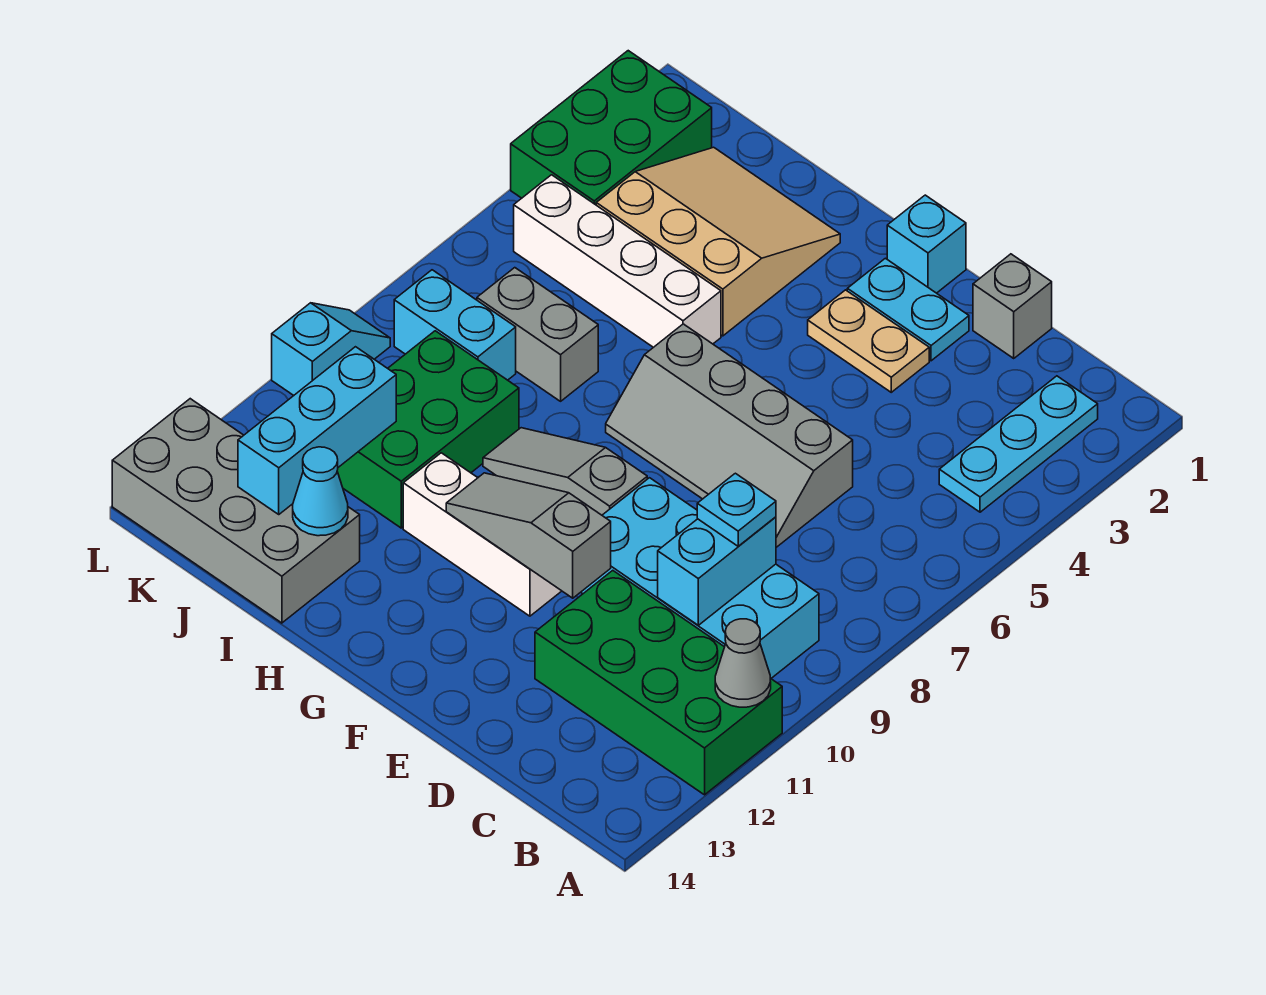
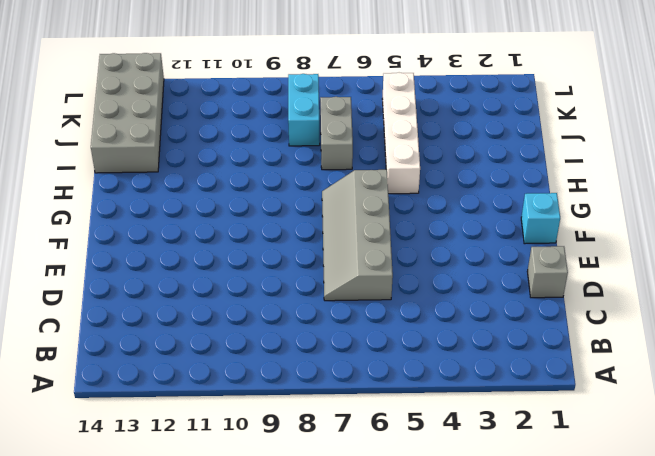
none -> green brick A11:D12 level 1
none -> cyan plate B2:B4 level 1
none -> cyan brick B9:E10 level 1

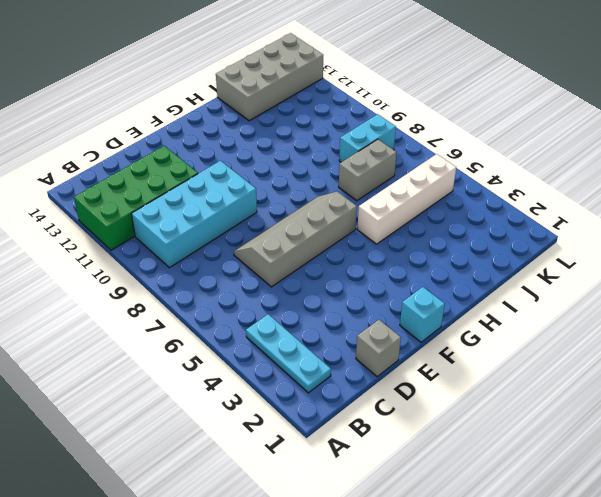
none -> cyan plate E2:F2 level 1
none -> tan plate E3:F3 level 1
none -> grey slope F9:H9 level 1 top F

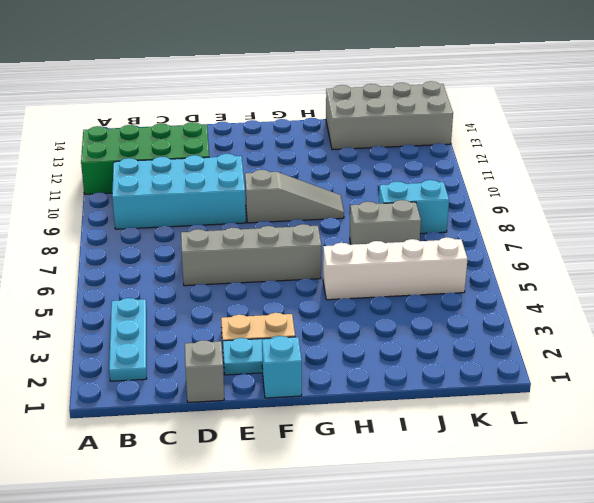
none -> white brick F11:H11 level 1
none -> tan slope H2:J4 level 1 top 4
none -> green brick I9:J11 level 1

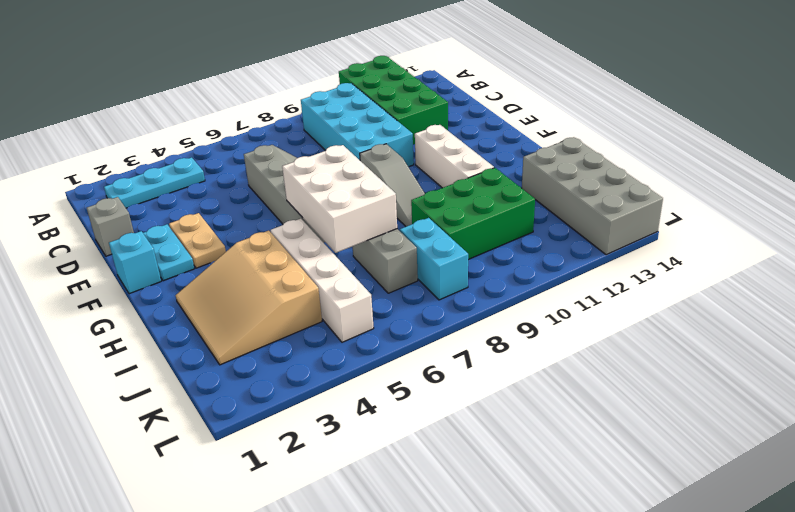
white brick G6:I7 level 2 -> none
none -> green brick K2:L4 level 1
none -> cyan slope L9:L10 level 1 top 10
none -> grey cone A11 level 2

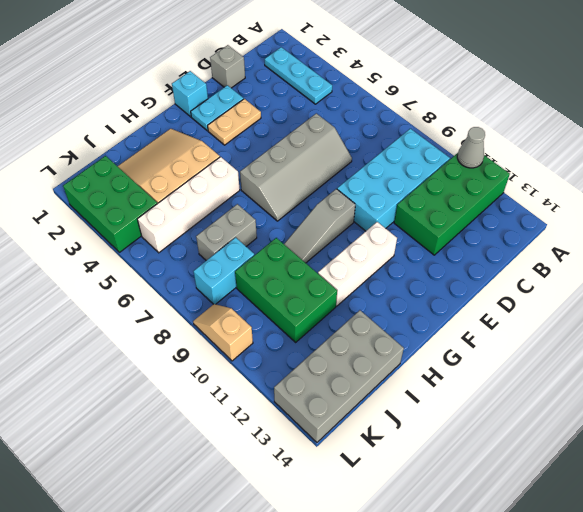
tan slope L9:L10 level 1 top 10 -> cyan slope L9:L10 level 1 top 10
none -> cyan brick C9:C10 level 2
none -> grey slope E11:G11 level 2 top E
none -> cyan cone I13 level 2

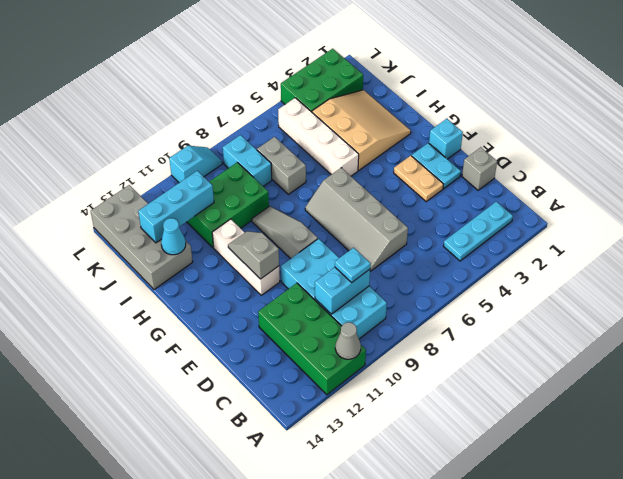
grey slope F11:G11 level 2 top F -> grey slope E11:G11 level 2 top E

